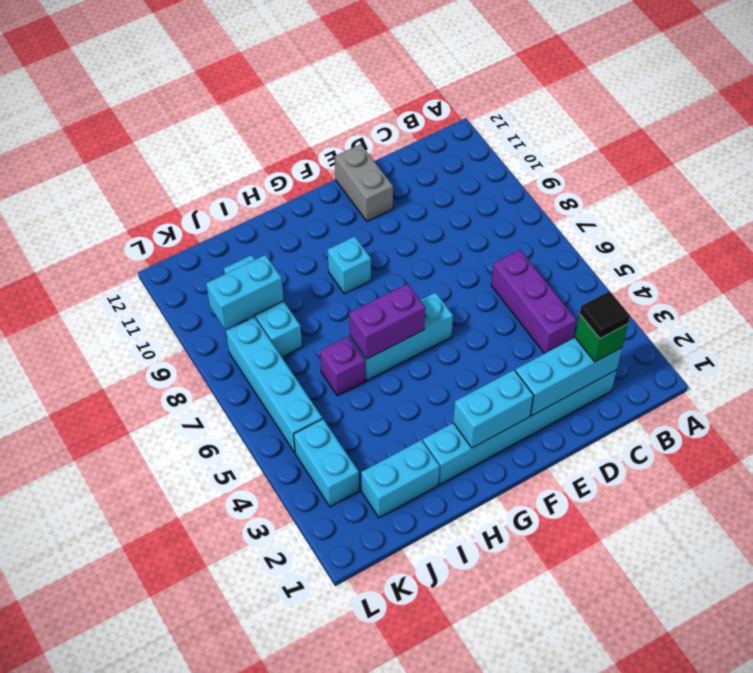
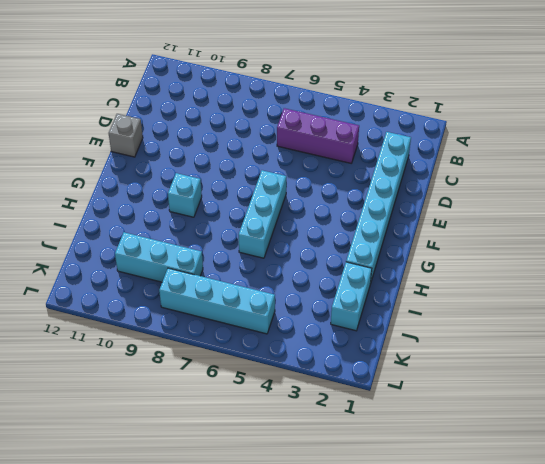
grey brick E12 level 1 -> grey brick E11:E12 level 1
none -> purple brick I6 level 1
none -> cyan brick K3:K4 level 1
none -> cyan brick C2:E2 level 2

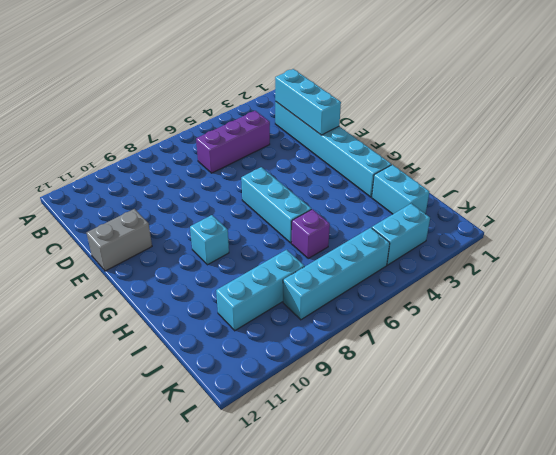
none -> cyan brick F2:G2 level 2
none -> purple brick G6:H6 level 2
none -> cyan brick J9:K9 level 2

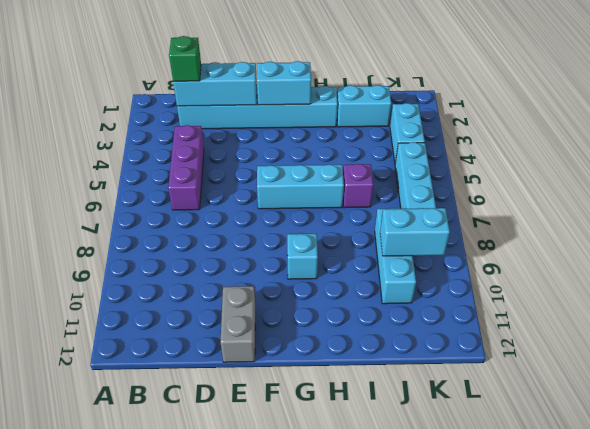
none -> purple brick G6:H6 level 2
none -> black tile C2 level 4

